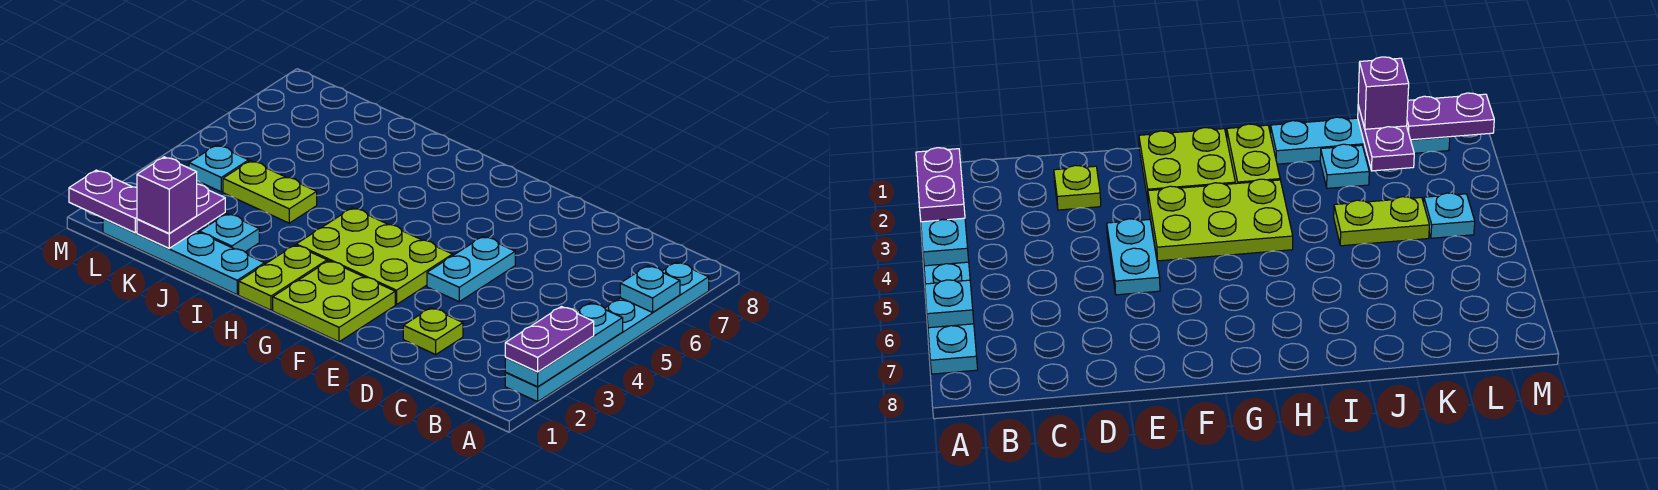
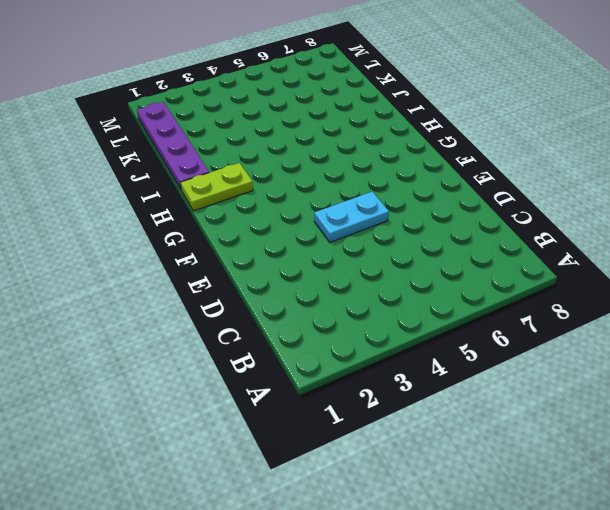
purple plate I1:L1 level 1 -> cyan plate I1:L1 level 1
none -> cyan plate A2:A7 level 1
none -> lime plate D2 level 1
none -> lime plate F1:G2 level 1

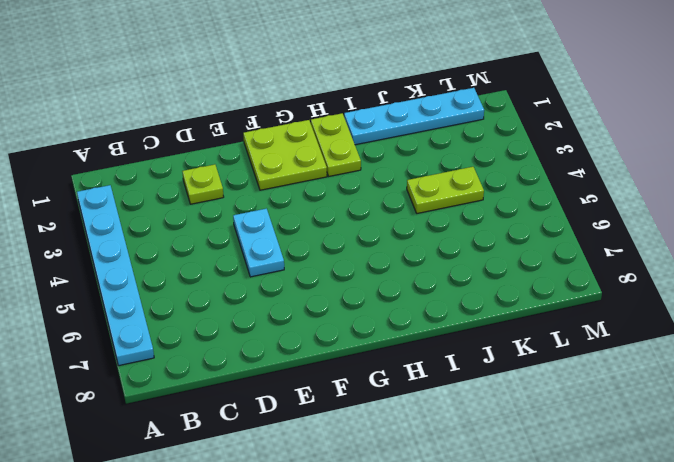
none -> lime plate F3:H4 level 1
none -> cyan plate J2 level 1
none -> cyan plate L4 level 1

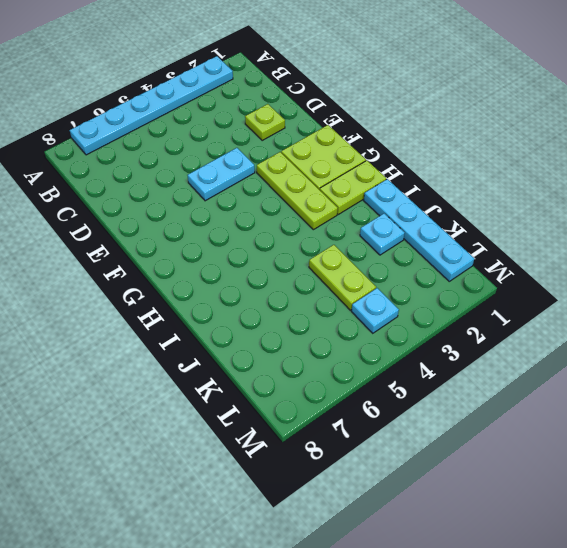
lime plate F3:H3 level 1 -> lime plate F3:H4 level 1
none -> cyan plate A2:A4 level 2
none -> cyan plate A6 level 2
none -> purple plate K1:K2 level 2

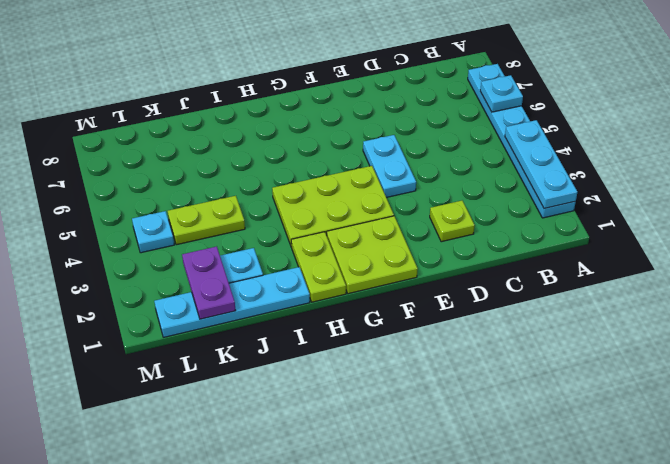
none -> purple plate L1:M1 level 2
none -> purple plate A2:A3 level 3
none -> purple brick K1 level 3

